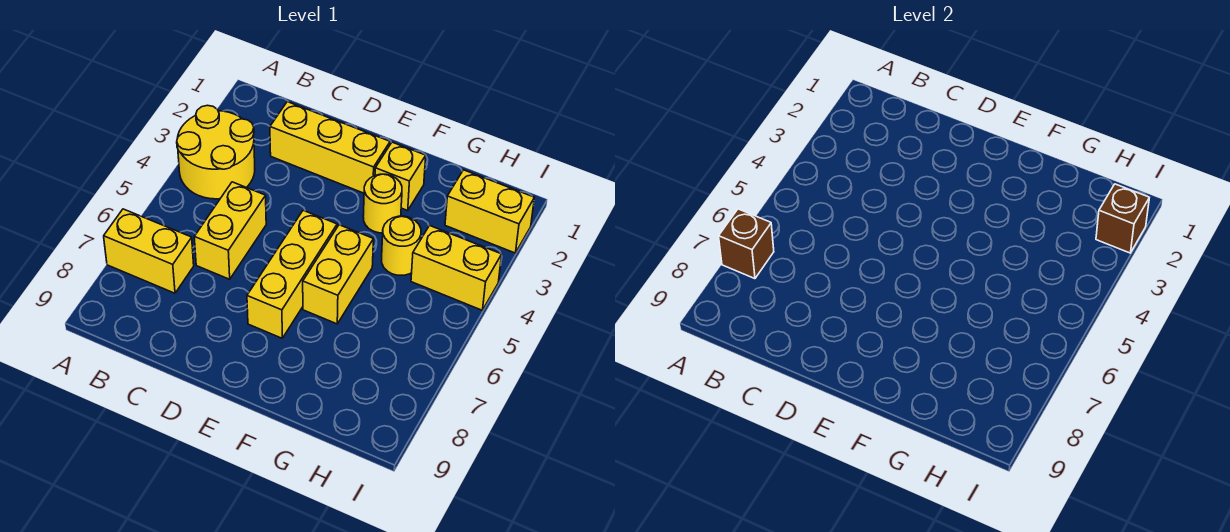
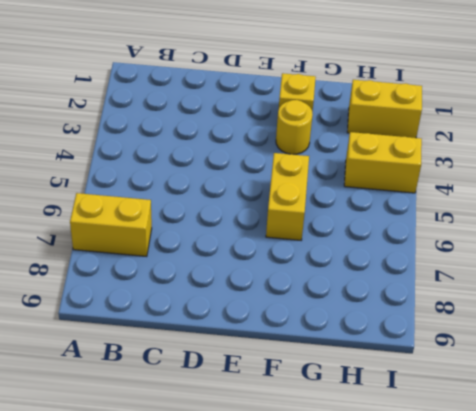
none -> yellow round brick A3:B4 level 1
none -> yellow brick C2:E2 level 1
none -> yellow brick C5:C6 level 1

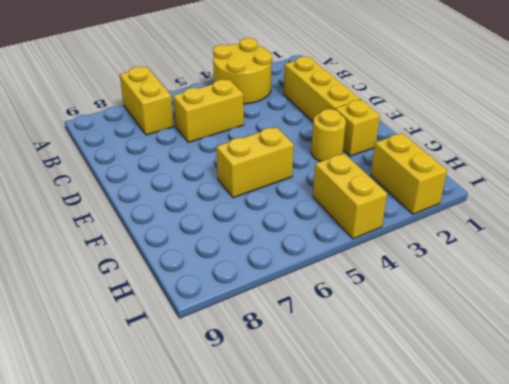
none -> yellow brick E5:E7 level 1
none -> yellow round brick G4 level 1
none -> brown brick A7 level 2

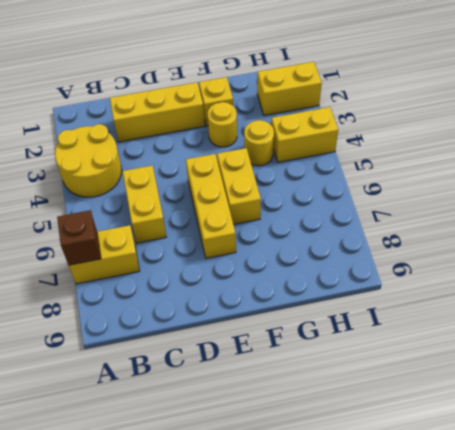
none -> brown brick I2 level 2

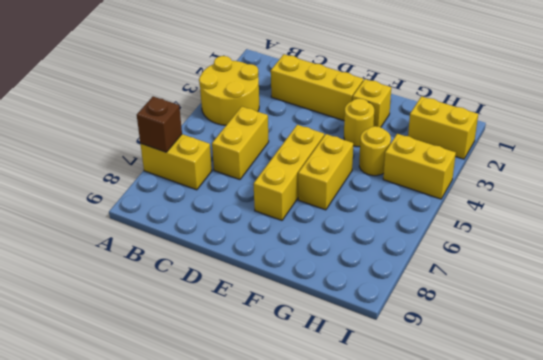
none -> brown brick I2 level 2

